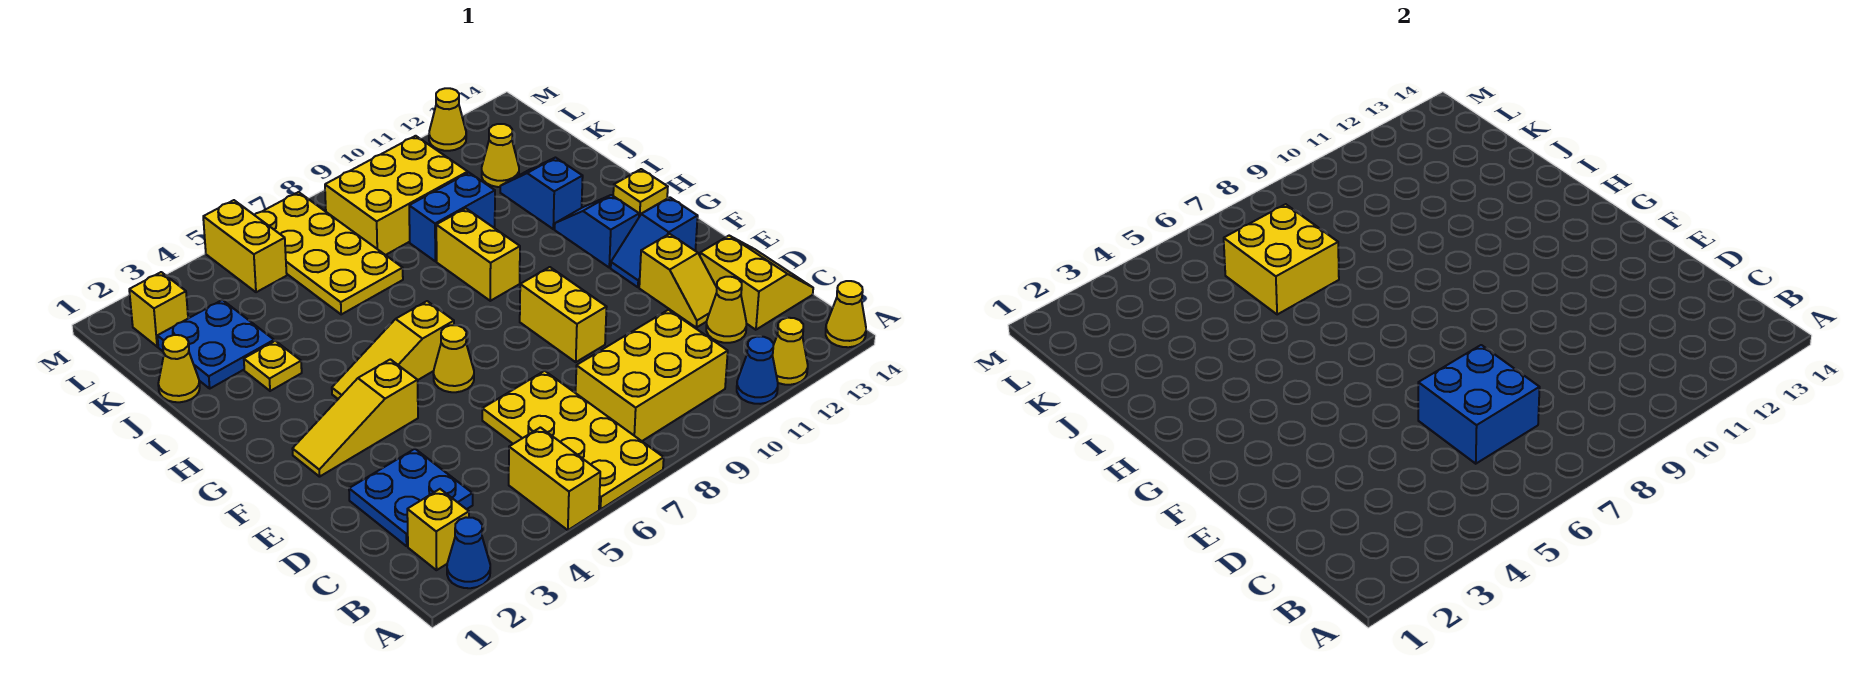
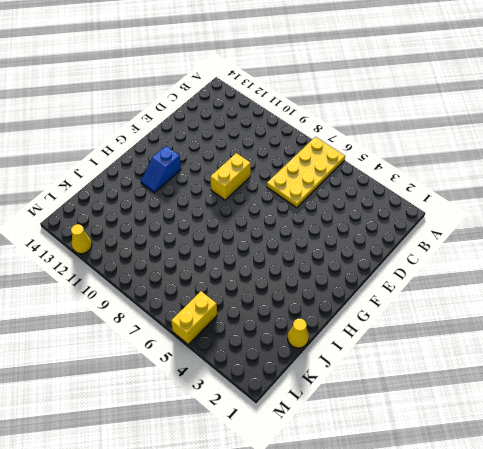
none -> blue cone A2 level 1
none -> yellow brick A5:B5 level 1
none -> blue cone A11 level 1
none -> yellow cone A12 level 1

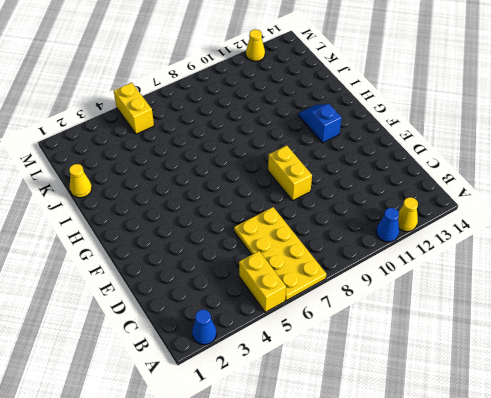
none -> yellow cone A14 level 1
none -> yellow brick B2 level 1
none -> yellow brick B8:C10 level 1
none -> blue plate C2:D3 level 1

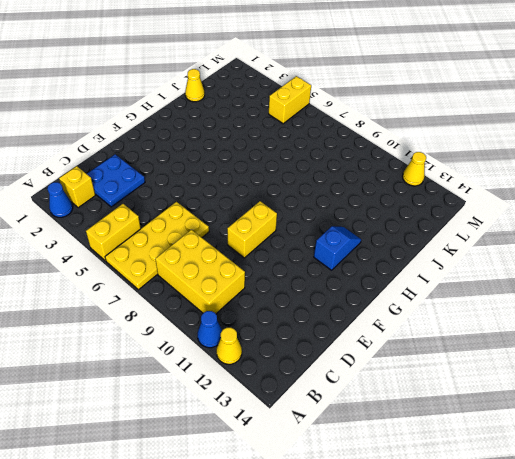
none -> yellow cone A14 level 1
none -> yellow cone C12 level 1
none -> yellow slope C13:D14 level 1 top 13
none -> yellow slope D12:E12 level 1 top E

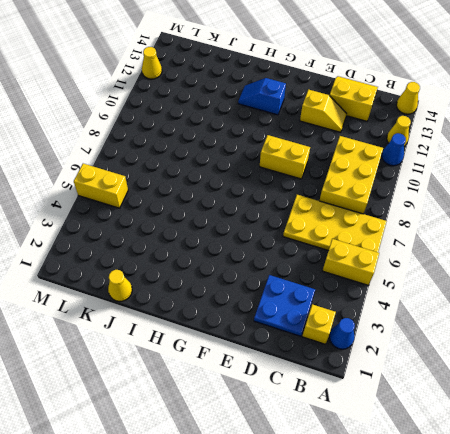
none -> yellow cone C12 level 1
none -> yellow slope F2:F4 level 1 top 4
none -> yellow cone F6 level 1
none -> blue slope F12:F13 level 1 top 13

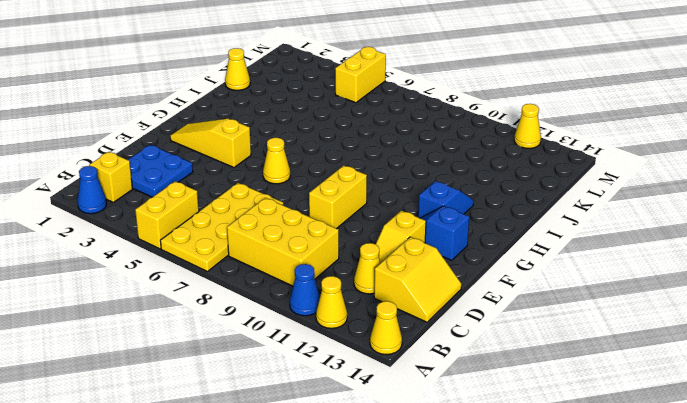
none -> yellow slope G4:G6 level 1 top 6
none -> yellow brick H9:I9 level 1
none -> yellow plate H14 level 1
none -> yellow plate I3 level 1

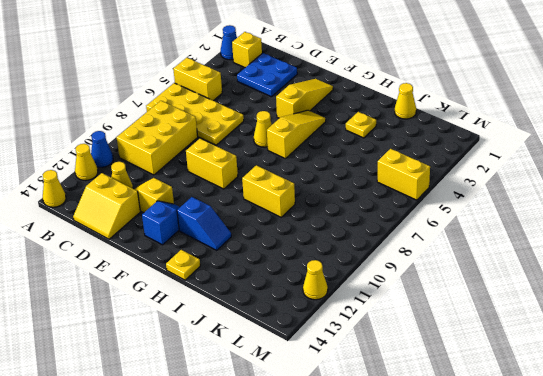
none -> blue slope I12:J12 level 1 top I
none -> blue plate J2:K3 level 1
none -> yellow plate J6:M7 level 1
none -> blue brick J9:J10 level 1

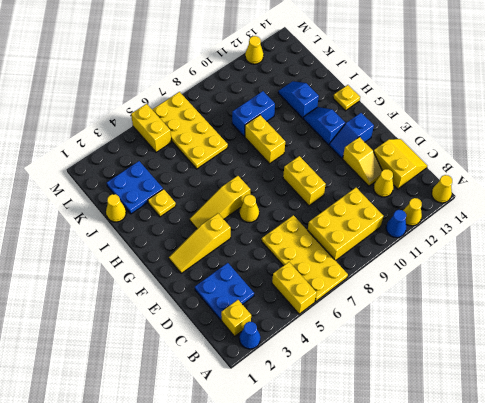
none -> yellow brick K8:L10 level 1
none -> yellow cone K12 level 1
none -> yellow brick L2 level 1
none -> blue brick C6:D7 level 2

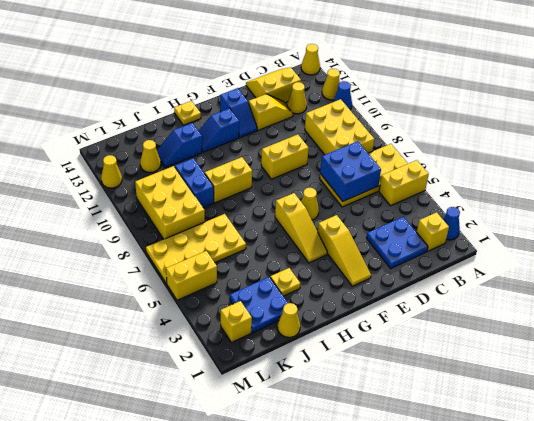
none -> yellow brick J6:K7 level 2

